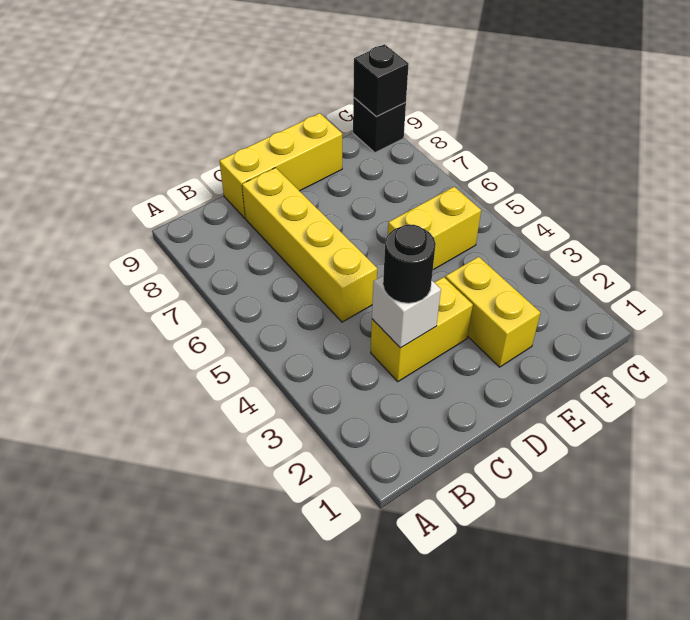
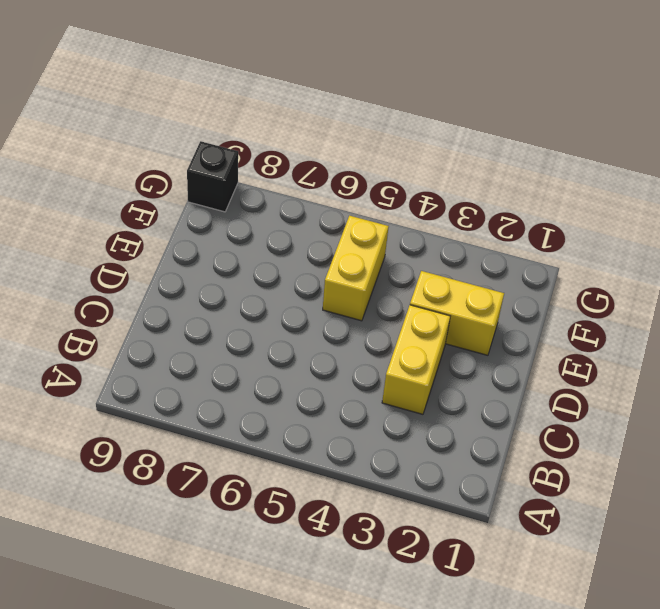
none -> yellow brick C5:C8 level 1
none -> yellow brick C9:E9 level 1

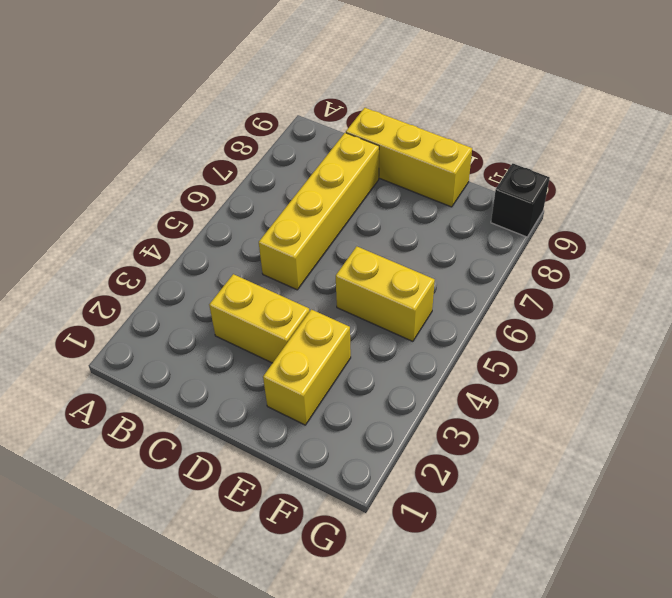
none -> white brick C3 level 2
none -> black brick G9 level 2

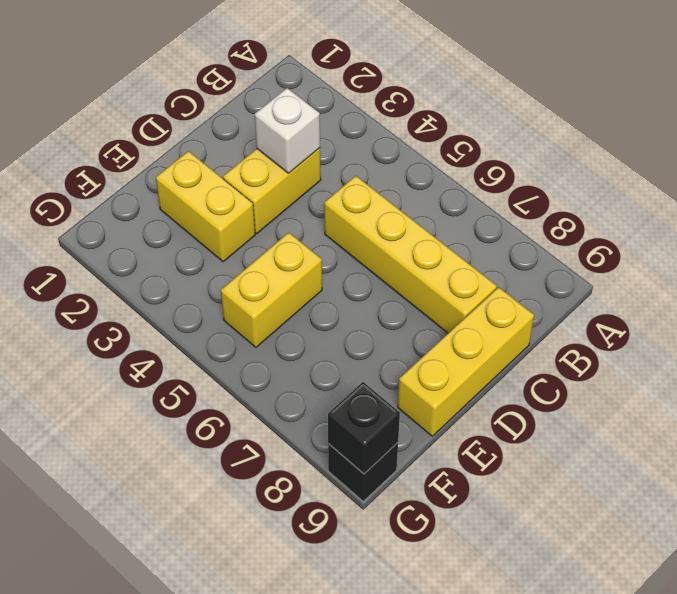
none -> black round brick C3 level 3

